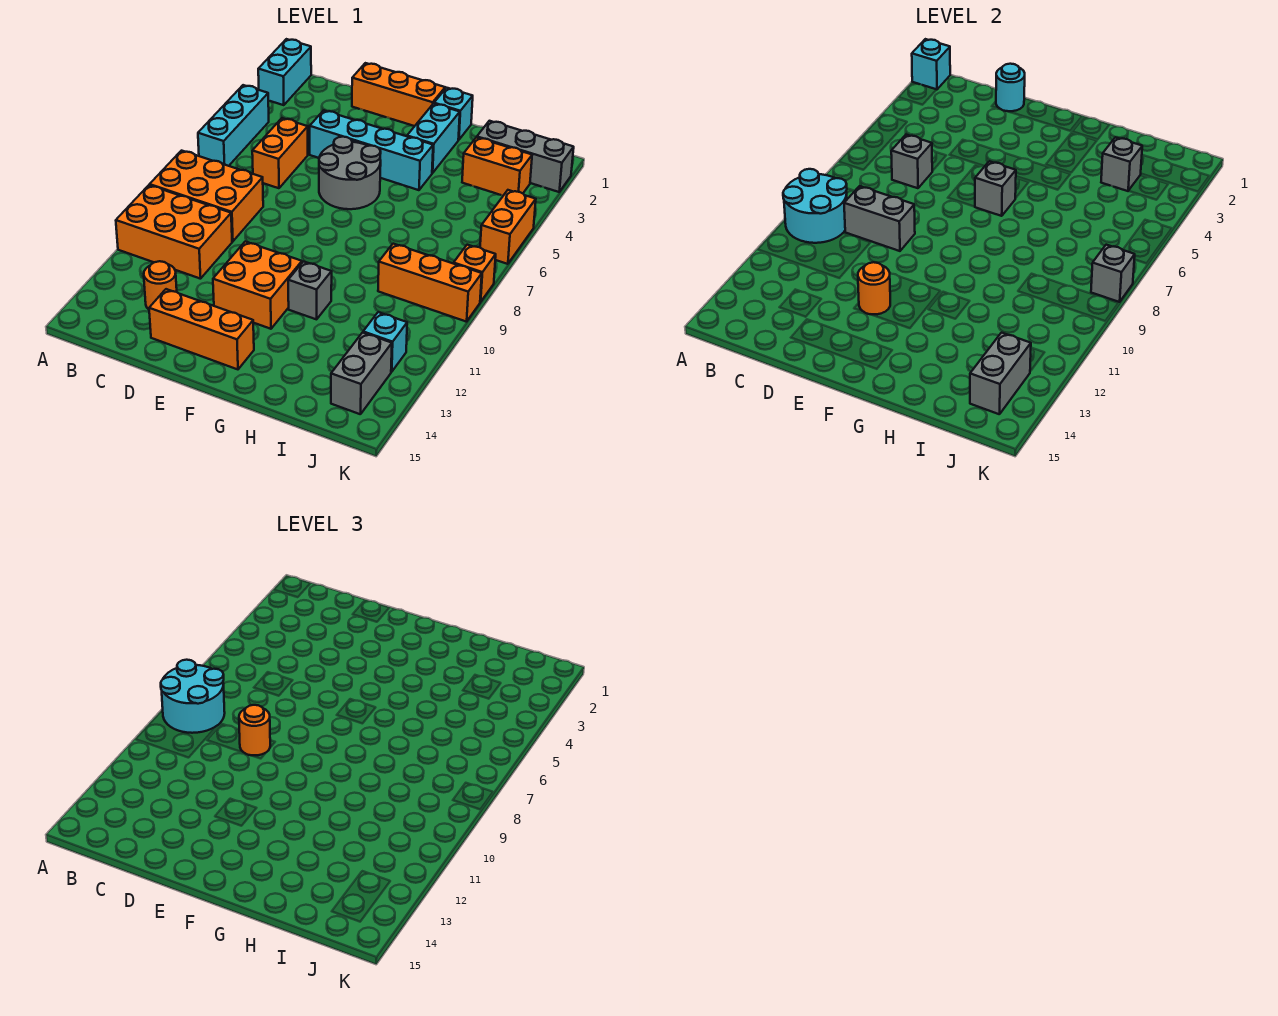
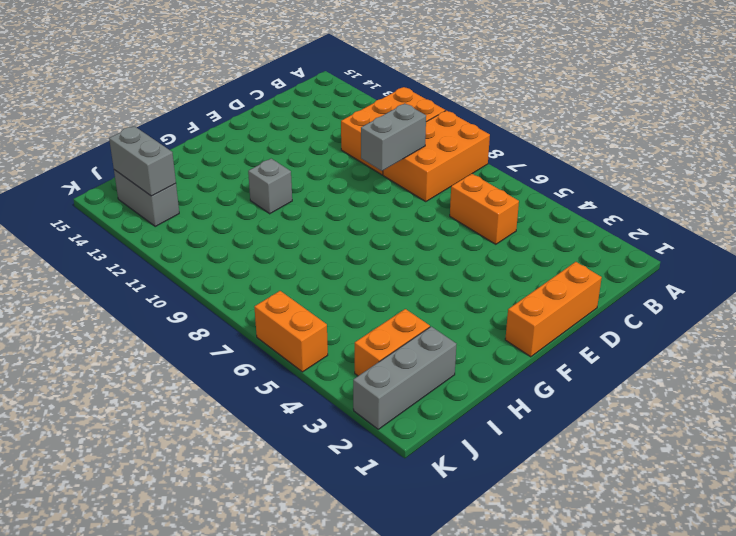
none -> cyan brick A1:A2 level 1
none -> cyan brick A4:A6 level 1
none -> orange round brick C13 level 1
none -> cyan brick D4:G4 level 1

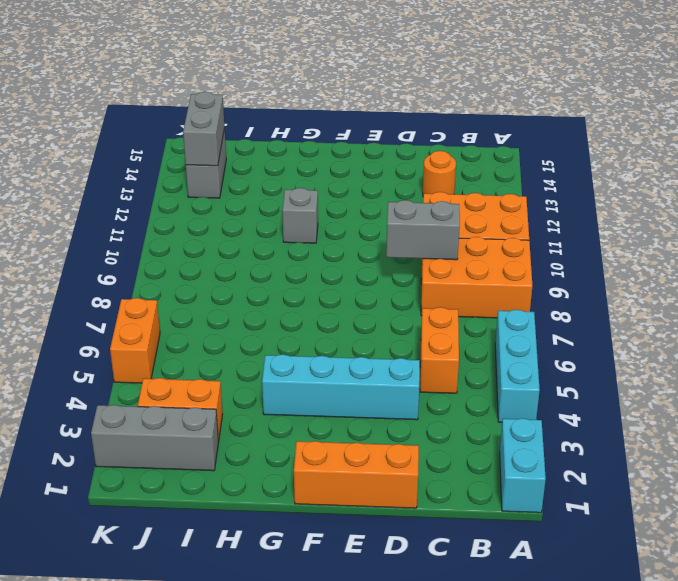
none -> orange brick D14:F14 level 1
none -> grey round brick E5:F6 level 1
none -> orange brick E11:F12 level 1
none -> cyan brick G1 level 1

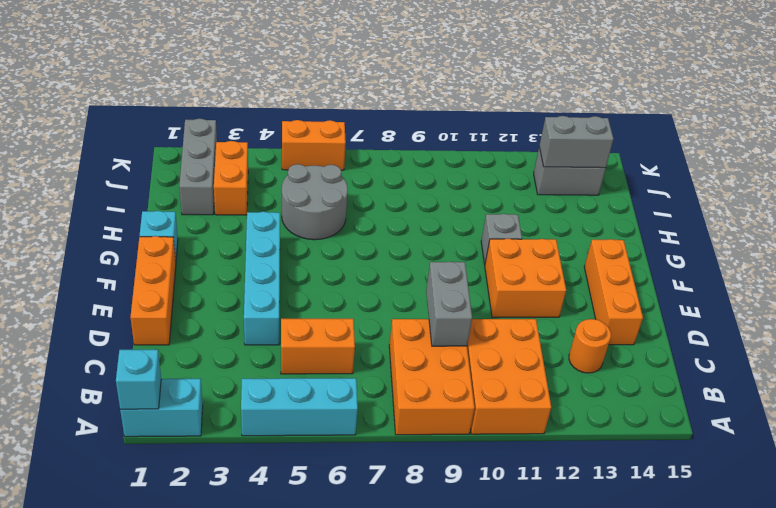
grey round brick H5:I6 level 1 -> grey round brick E5:F6 level 1
none -> cyan brick G2:G3 level 1
none -> orange brick I9:K9 level 1
none -> cyan brick J12 level 1
none -> orange brick K8 level 1

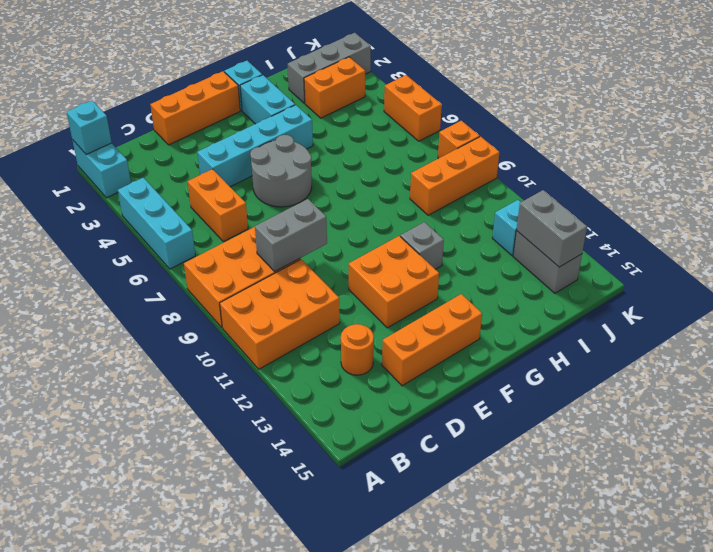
none -> cyan round brick A9:B10 level 2
none -> grey brick C6 level 2
none -> cyan round brick D1 level 2
none -> orange round brick E12 level 2

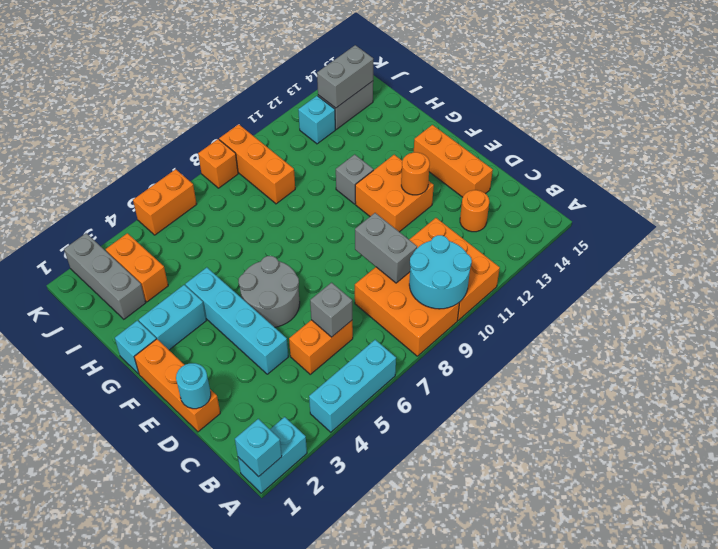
none -> grey brick F6 level 2
none -> grey brick I3 level 2
none -> grey brick K8 level 2
none -> cyan round brick A8:B9 level 3

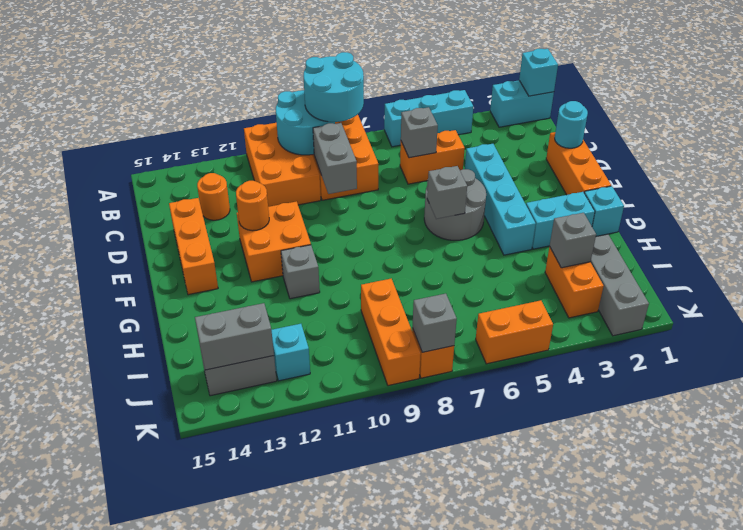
none -> orange round brick D9 level 3

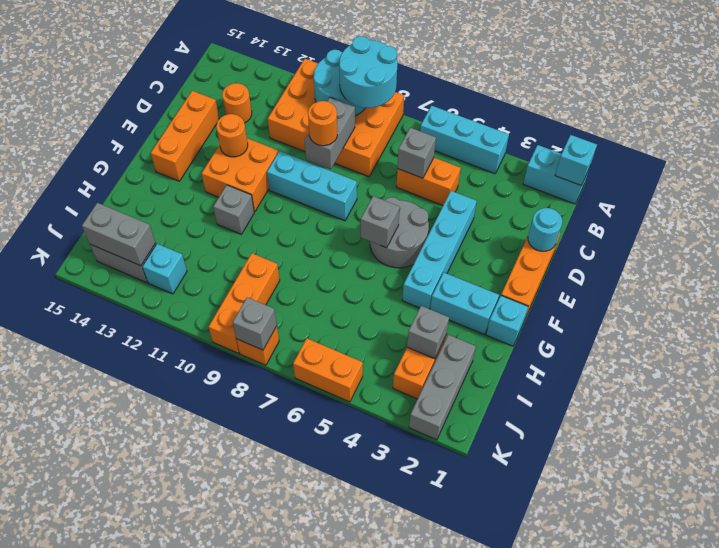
cyan brick E8:E10 level 1 -> none

